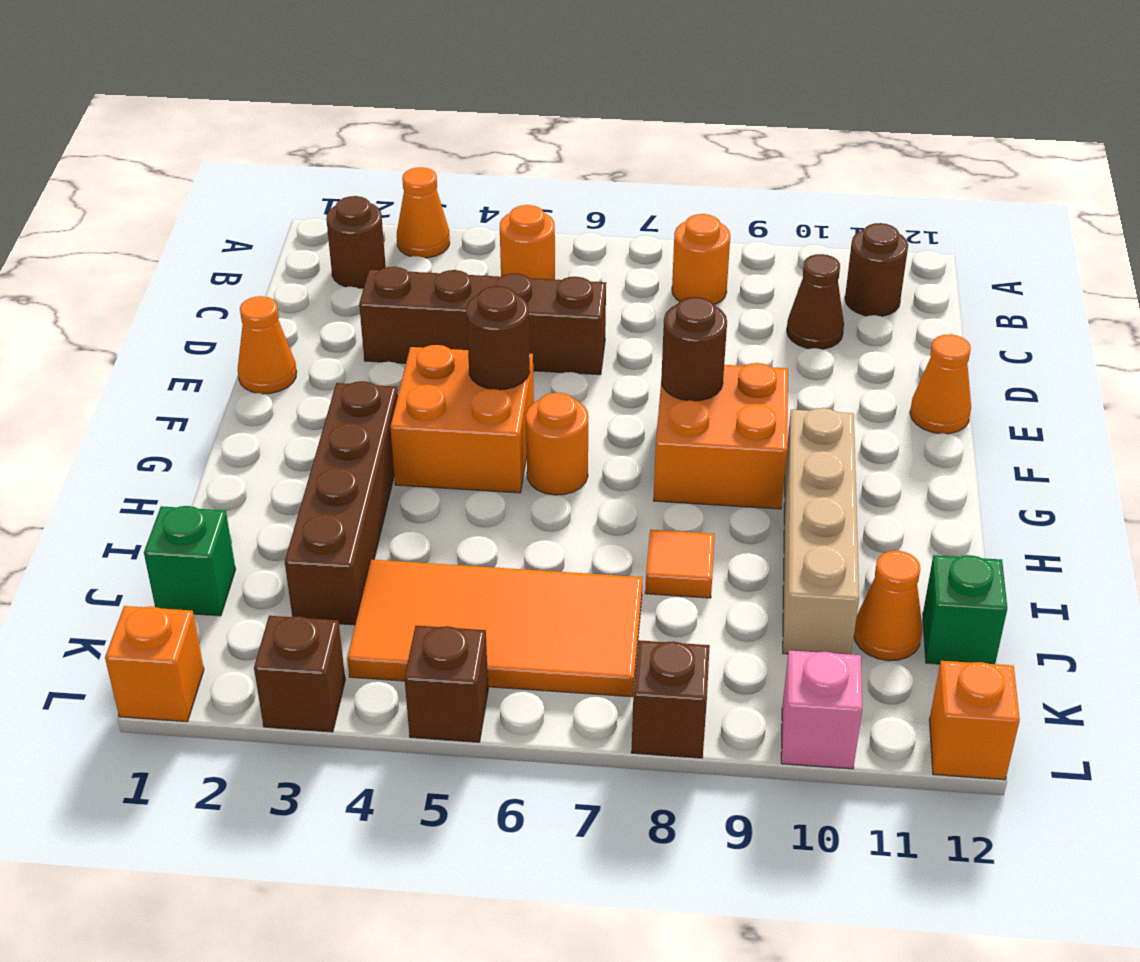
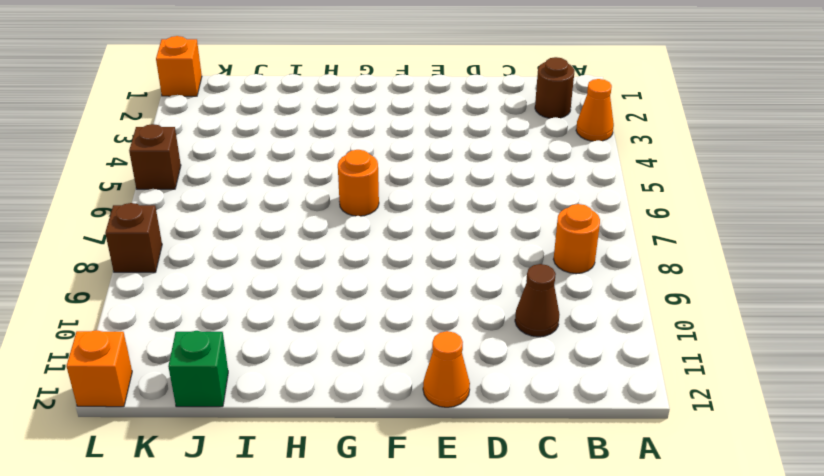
none -> orange round brick B5 level 1
none -> brown round brick B11 level 1
none -> brown brick D3:D6 level 1

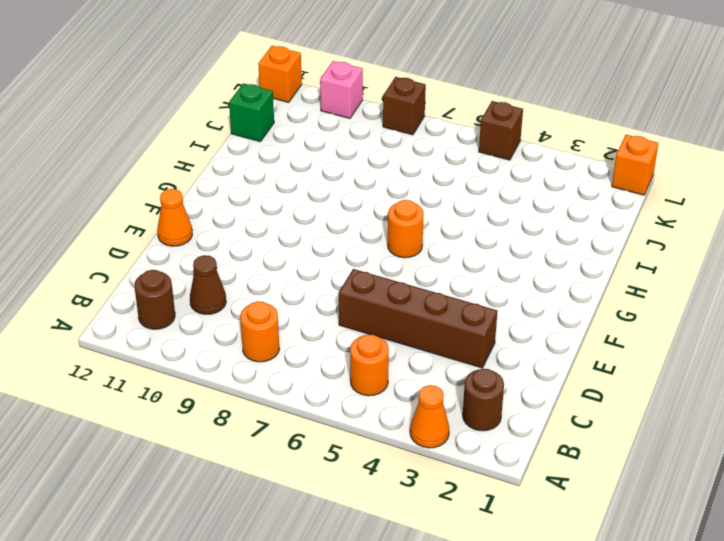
none -> orange cone E1 level 1
none -> orange brick F4:G5 level 1
none -> orange brick F8:G9 level 1

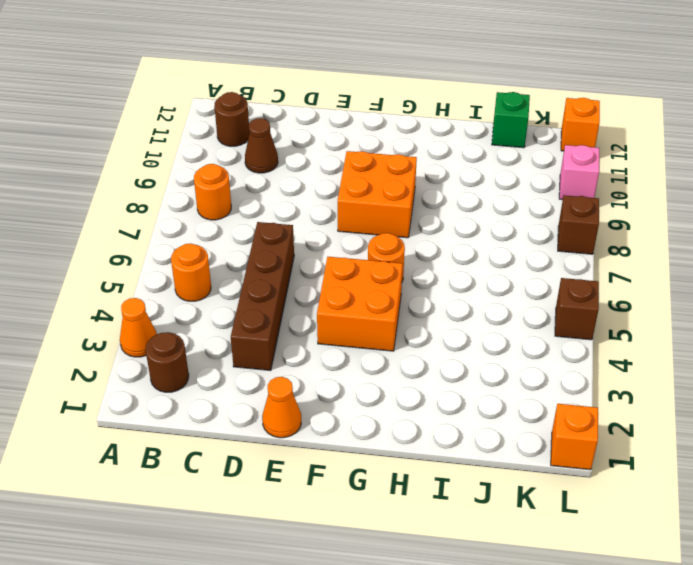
none -> orange cone E12 level 1
none -> brown brick G3:J3 level 1
none -> tan brick G10:J10 level 1

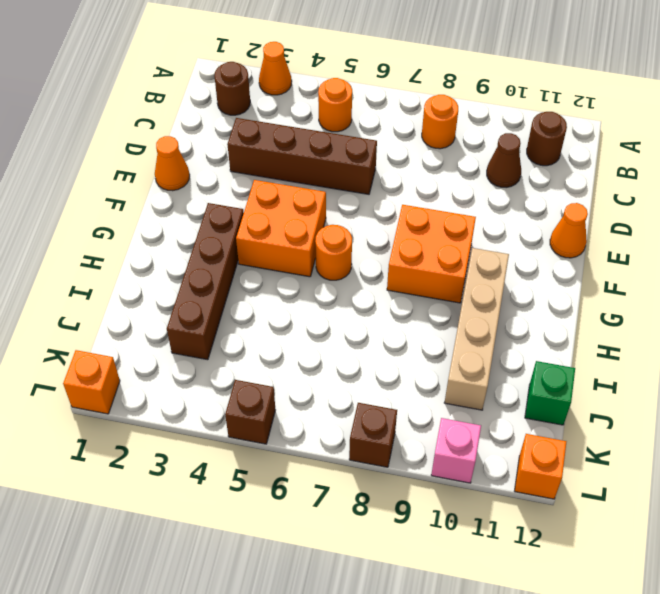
none -> orange tile I8 level 1
none -> green brick J1 level 1
none -> orange tile J4:K7 level 1

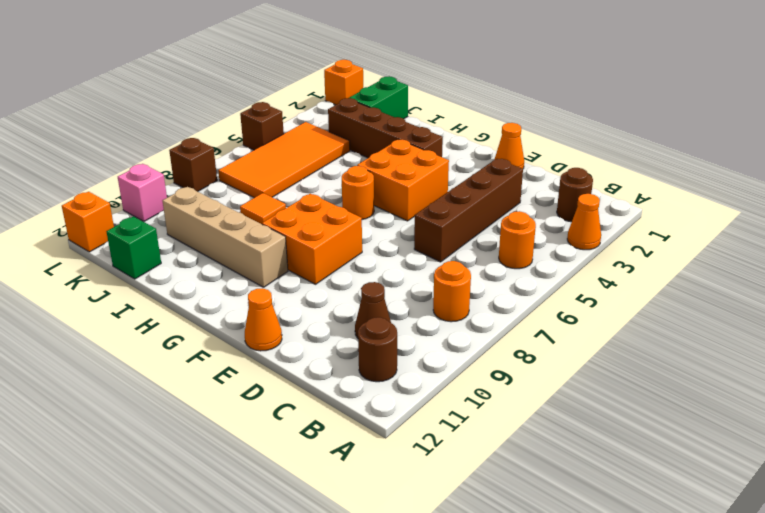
green brick J1:J2 level 1 -> green brick J1 level 1
none -> orange cone J11 level 1
none -> brown brick L3 level 1
none -> brown round brick F5 level 2

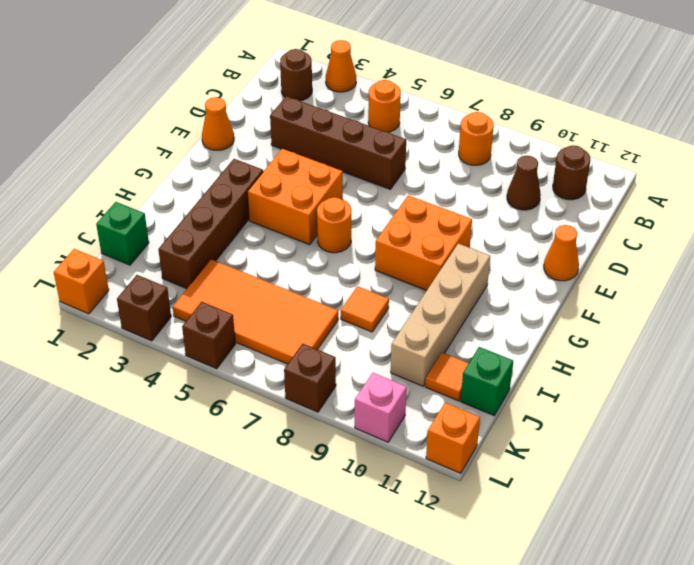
orange tile J11 level 1 -> orange cone J11 level 1
none -> brown round brick F5 level 2
none -> brown round brick F8 level 2

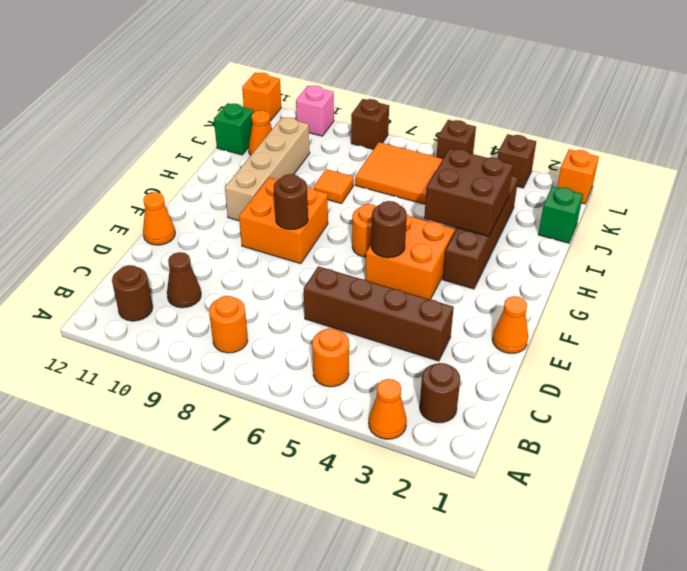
brown brick H3:I4 level 2 -> none

